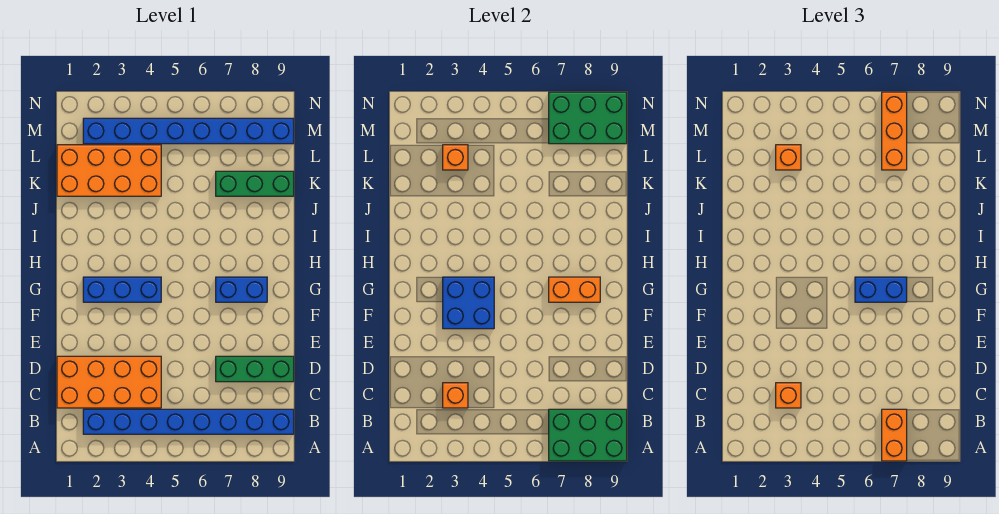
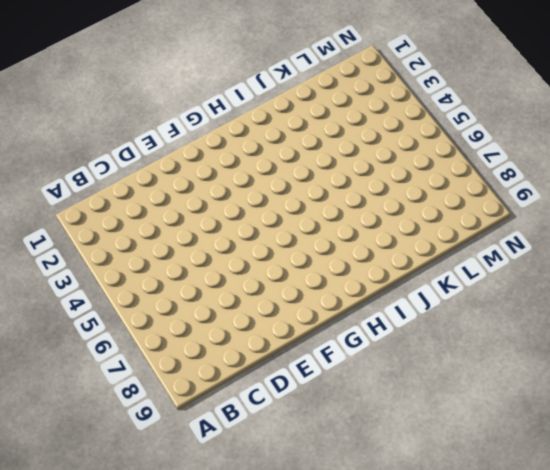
none -> blue brick B2:B9 level 1
none -> orange brick C1:D4 level 1
none -> green brick D7:D9 level 1

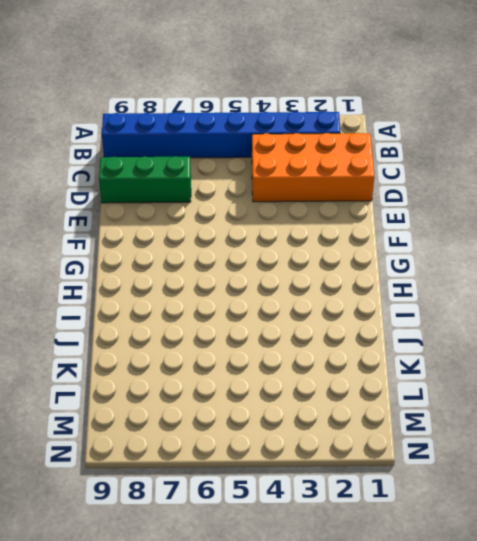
none -> blue brick G2:G4 level 1
none -> blue brick G7:G8 level 1
none -> orange brick K1:L4 level 1

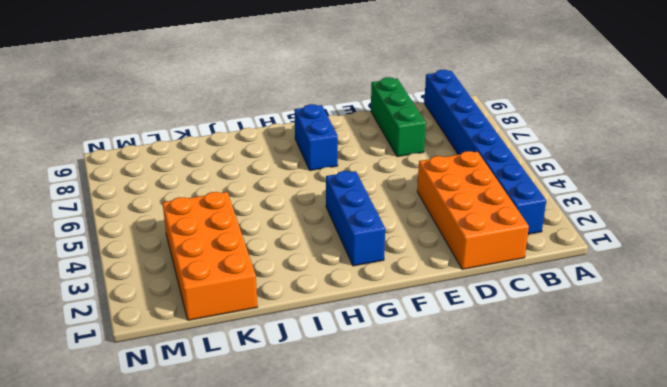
none -> green brick K7:K9 level 1
none -> blue brick M2:M9 level 1
none -> green brick A7:B9 level 2

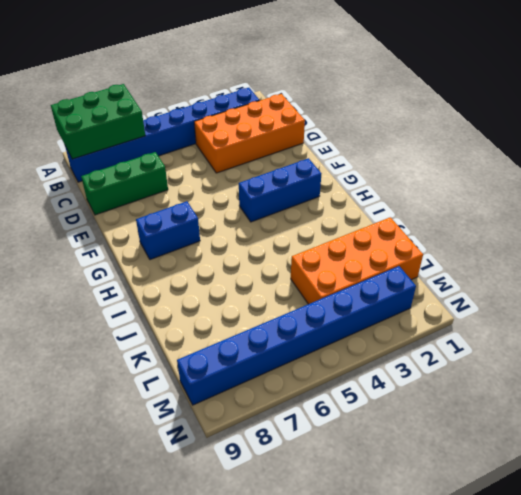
none -> green brick K7:K9 level 1
none -> orange brick C3 level 2
none -> blue brick F3:G4 level 2

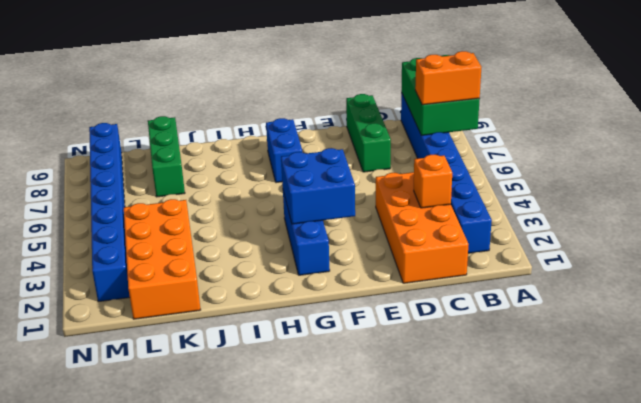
none -> orange brick G7:G8 level 2
none -> orange brick L3 level 2
none -> green brick M7:N9 level 2

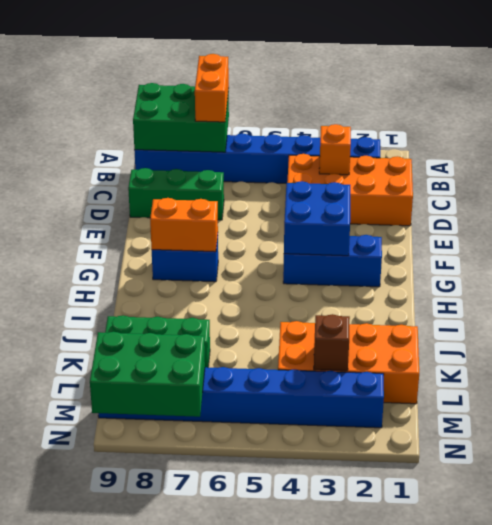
brown brick L3 level 2 -> orange brick L3 level 2
none -> orange brick C3 level 3
none -> blue brick G6:G7 level 3
none -> orange brick L3 level 3

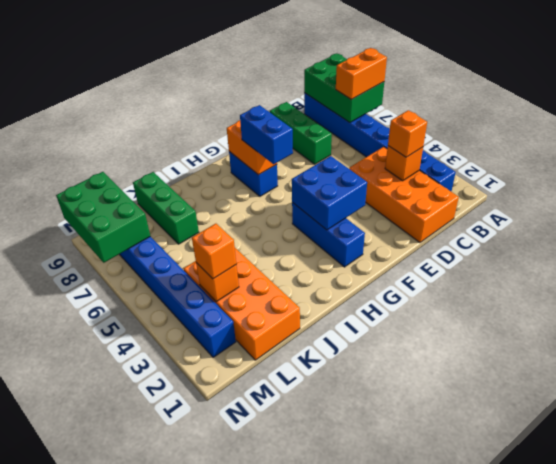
none -> orange brick L7:N7 level 3

